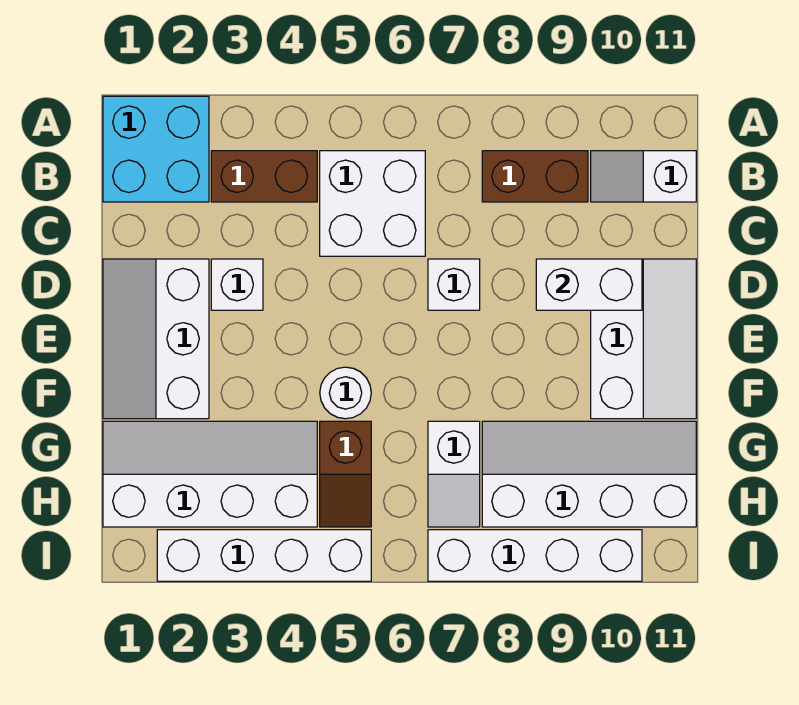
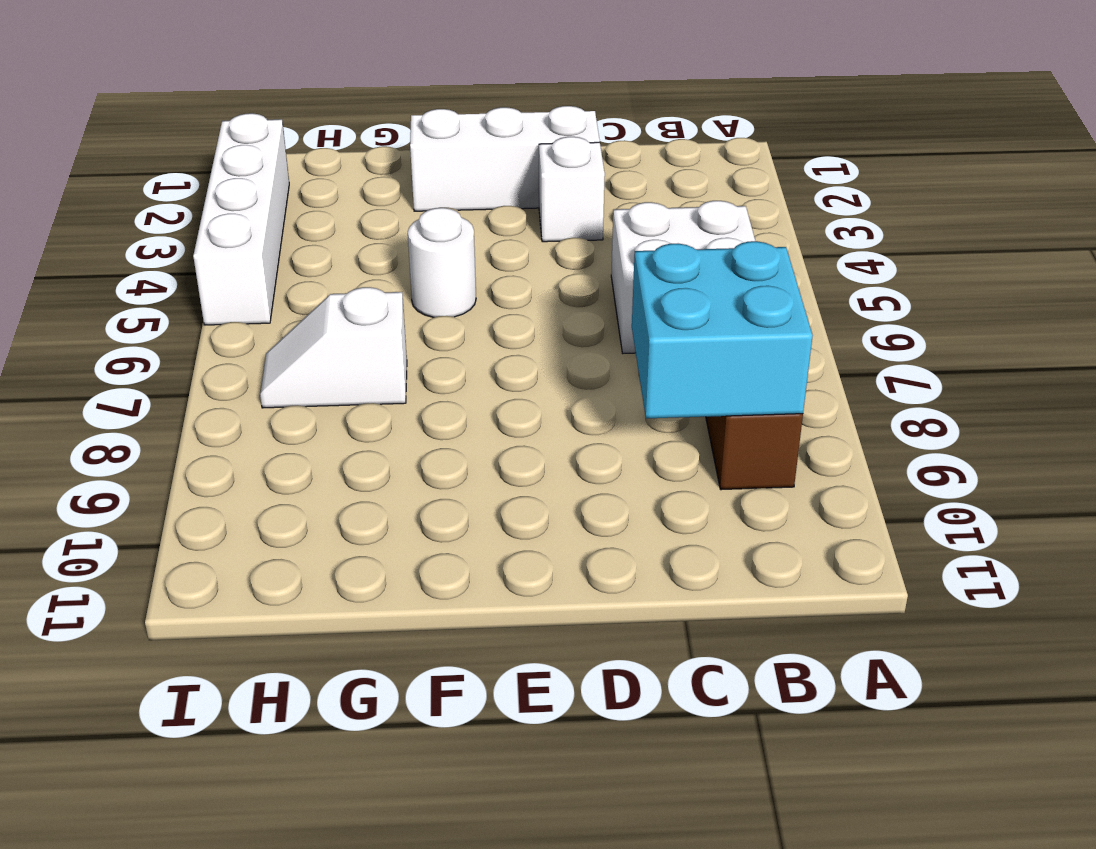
cyan brick B8:C9 level 2 -> cyan brick A1:B2 level 1
none -> brown brick B3:B4 level 1
none -> white slope B10:B11 level 1 top 11
none -> white brick D7 level 1

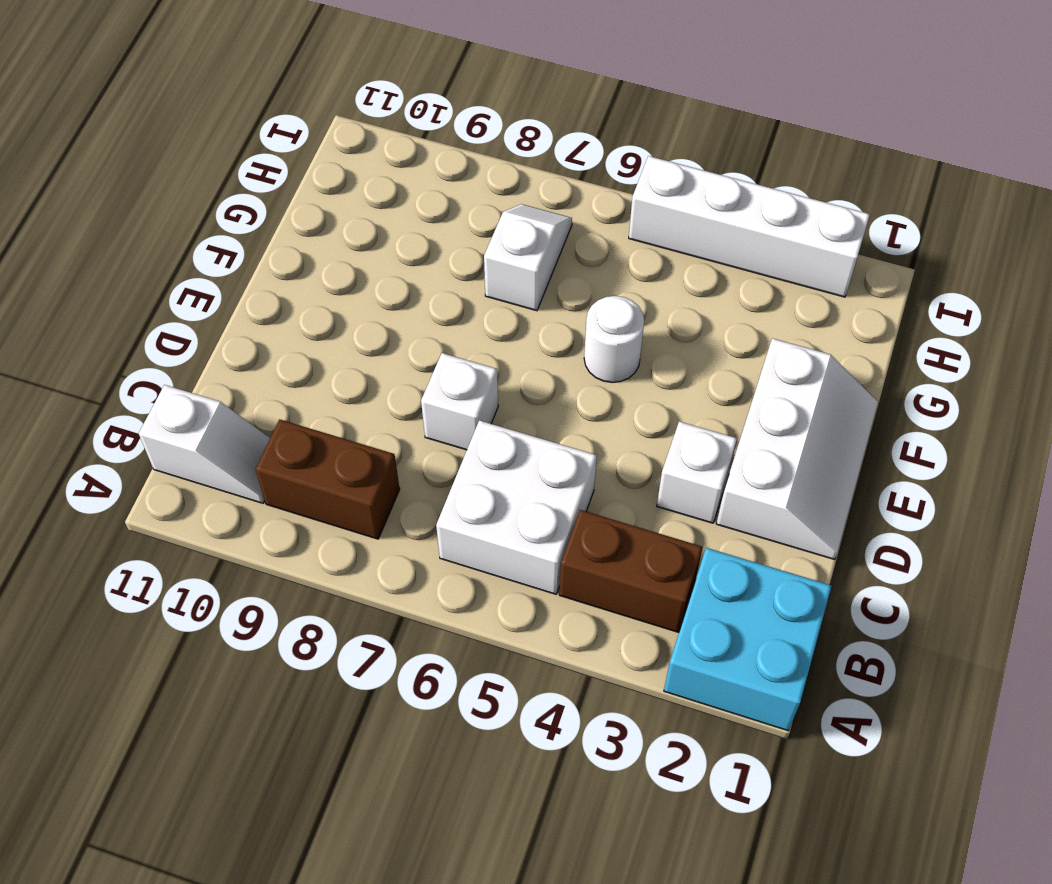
none -> white slope D10:F11 level 1 top 10
none -> white slope G1:H4 level 1 top H
none -> brown slope G5:H5 level 1 top G

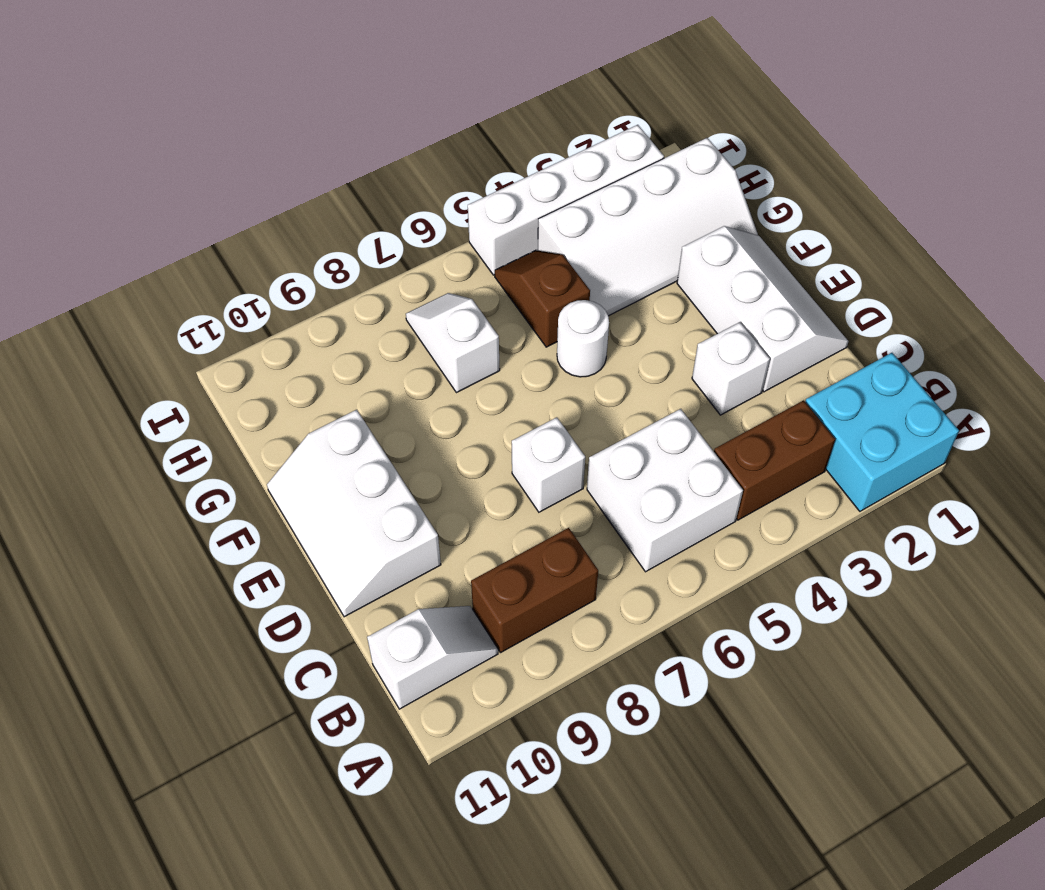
none -> white slope G8:H11 level 1 top H
none -> white brick I7:I10 level 1
none -> white brick D9:D10 level 2

